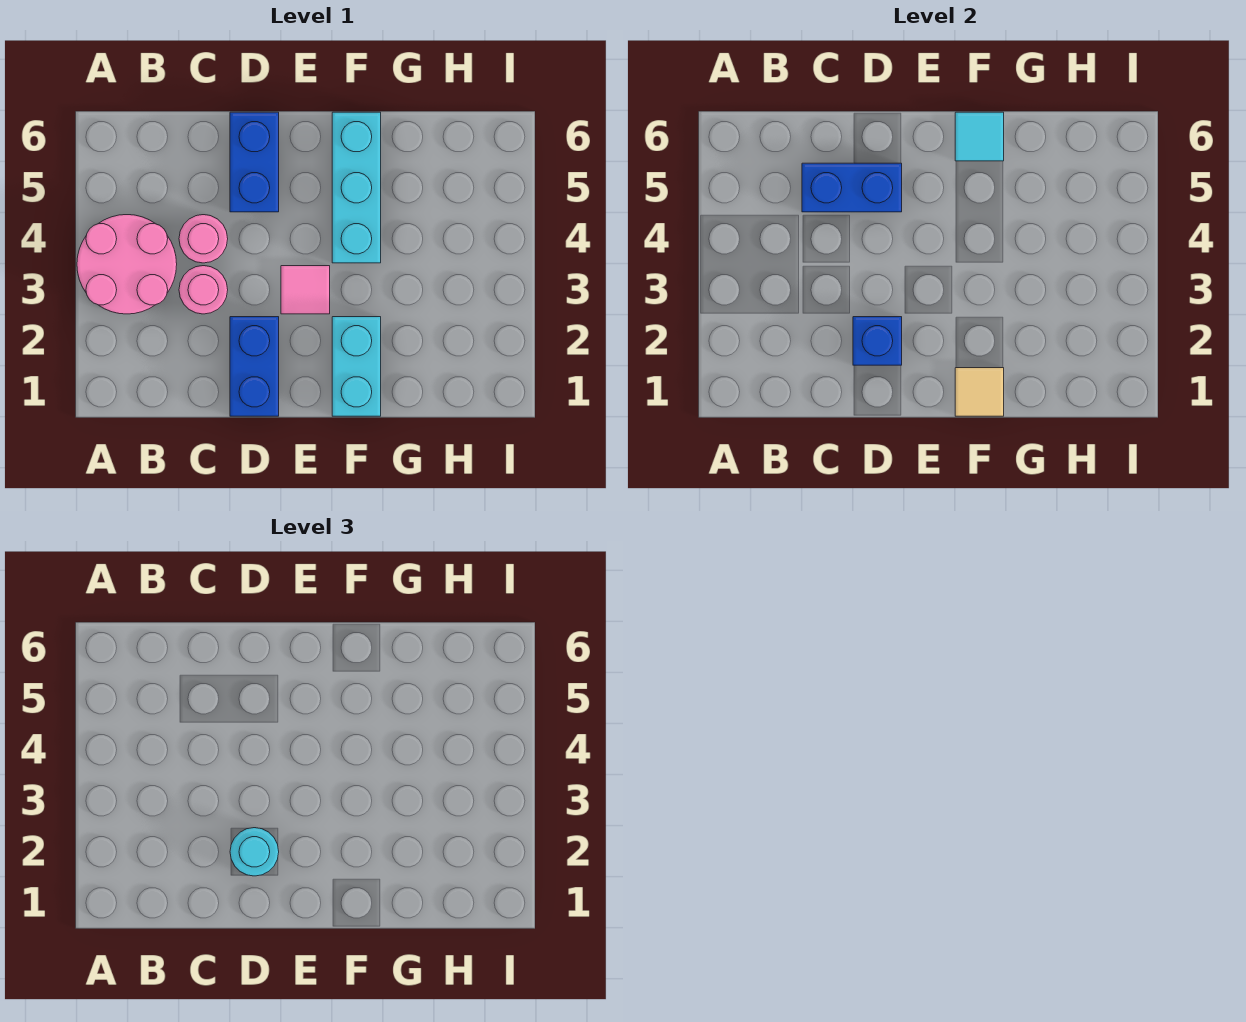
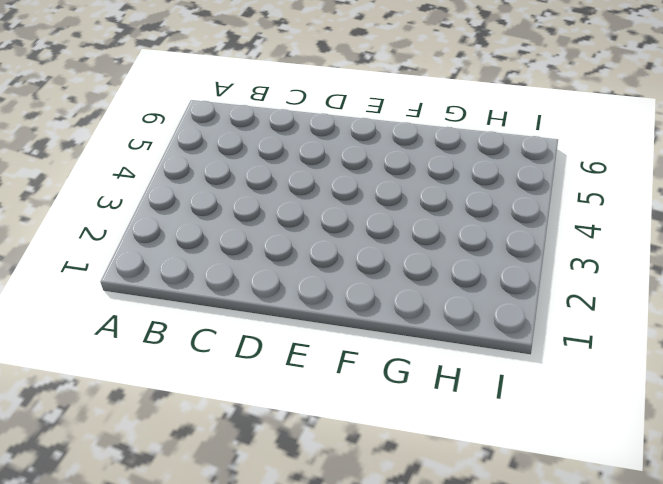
none -> pink round brick A3:B4 level 1
none -> pink round brick C3 level 1
none -> pink round brick C4 level 1

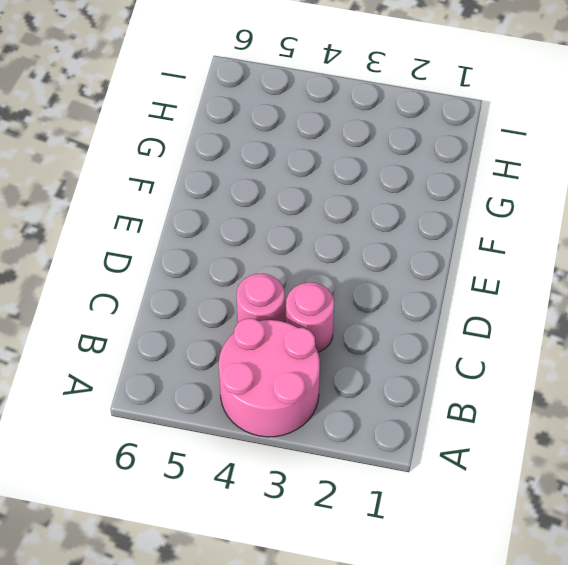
none -> blue brick D1:D2 level 1
none -> blue brick D5:D6 level 1
none -> pink tile E3 level 1

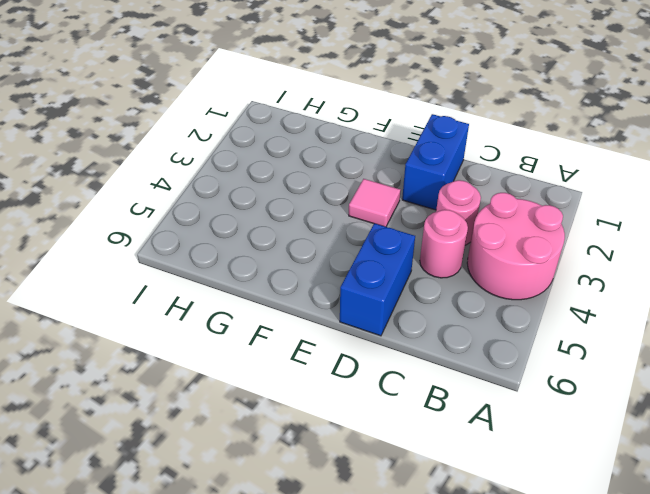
none -> cyan brick F1:F2 level 1
none -> cyan brick F4:F6 level 1
none -> blue brick C5:D5 level 2

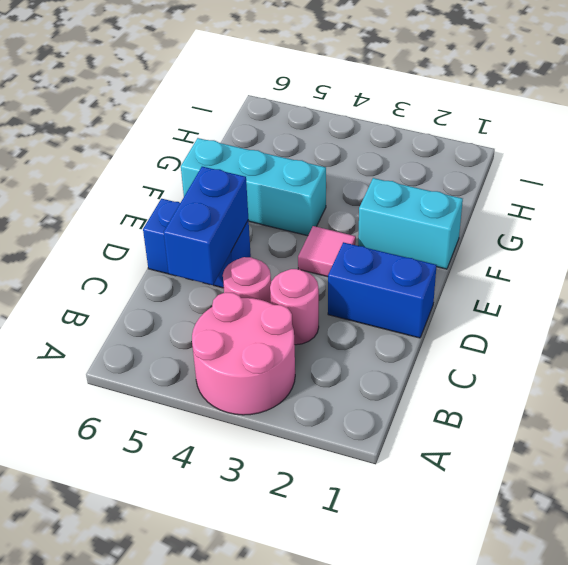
none -> blue brick D2 level 2
none -> tan tile F1 level 2
none -> cyan tile F6 level 2

